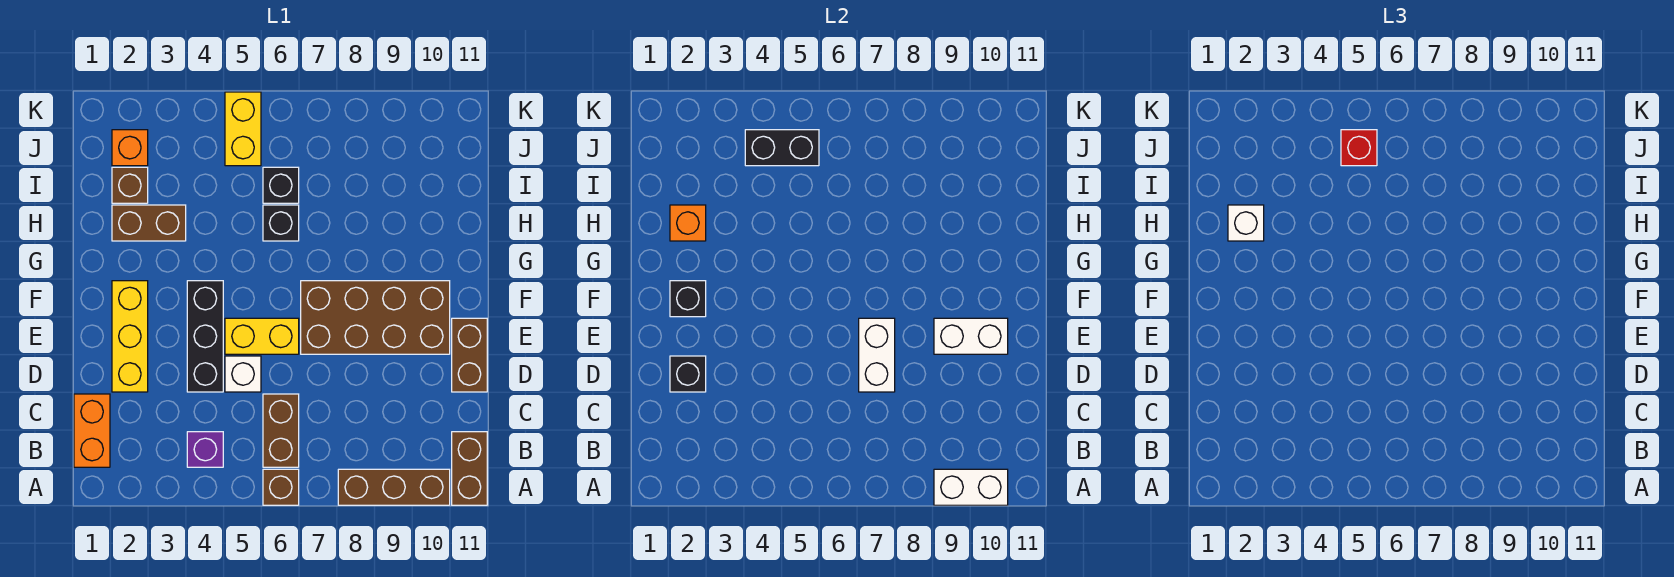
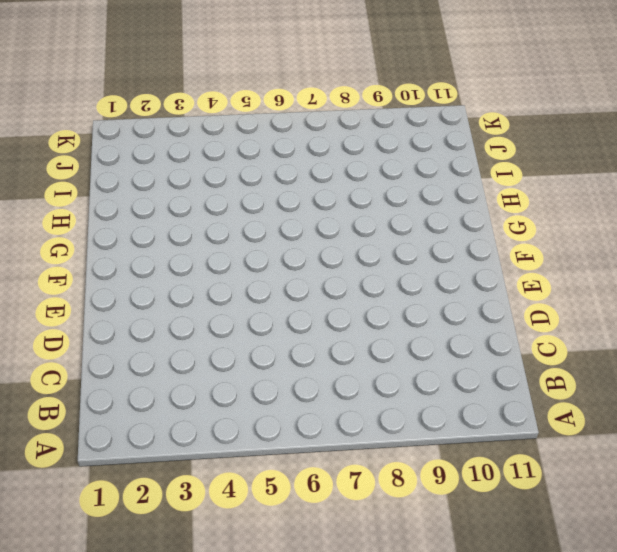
none -> brown brick A6 level 1
none -> brown brick A8:A10 level 1
none -> brown brick A11:B11 level 1

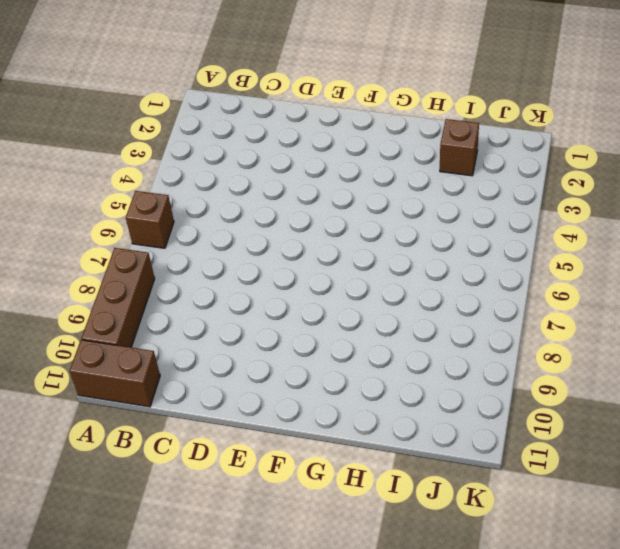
none -> orange brick B1:C1 level 1
none -> purple brick B4 level 1
none -> brown brick B6:C6 level 1

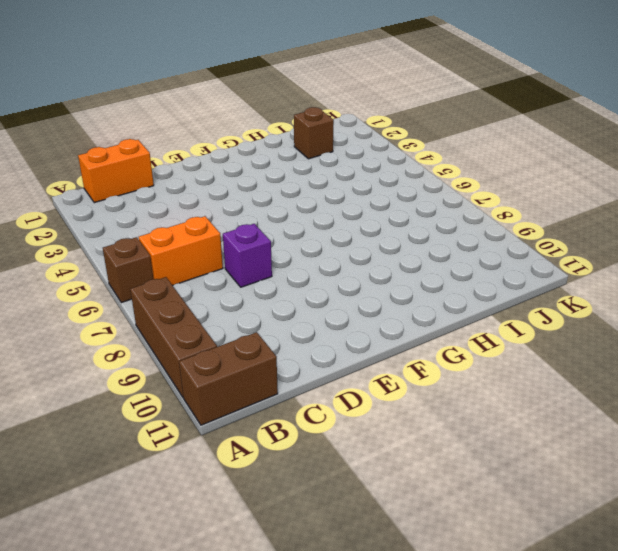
orange brick B6:C6 level 1 -> brown brick B6:C6 level 1
purple brick D7 level 1 -> purple brick B4 level 1
none -> yellow brick D2:F2 level 1
none -> black brick D4:F4 level 1
none -> white brick D5 level 1

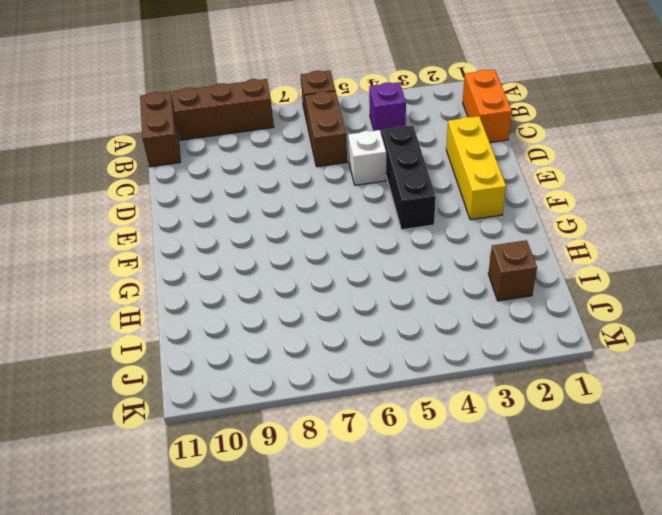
none -> brown brick D11:E11 level 1
none -> yellow brick E5:E6 level 1
none -> brown brick E7:F10 level 1

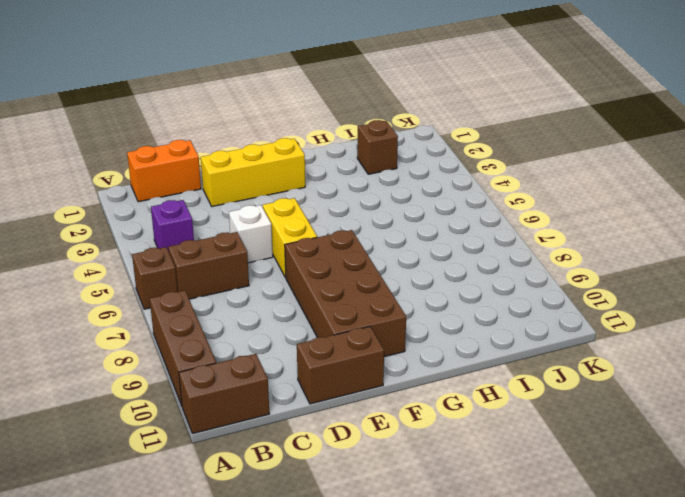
none -> black brick D4:F4 level 1
none -> brown brick H2:H3 level 1
none -> black brick H6 level 1

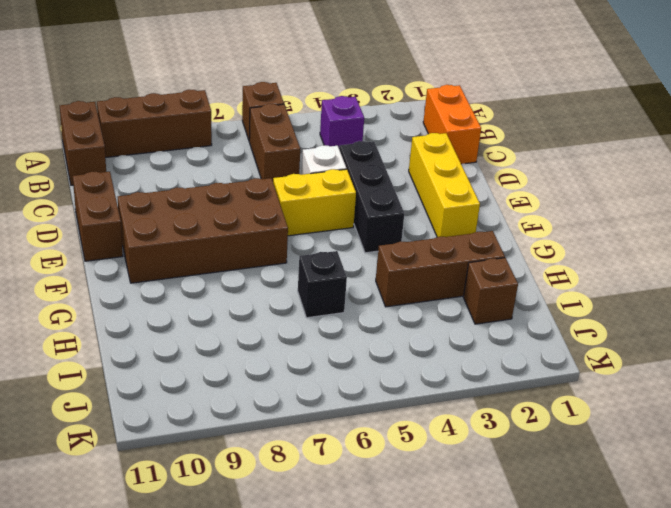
brown brick H2:H4 level 1 -> brown brick H2:H3 level 1
none -> black brick I6 level 1
none -> orange brick J2 level 1
none -> yellow brick J5:K5 level 1

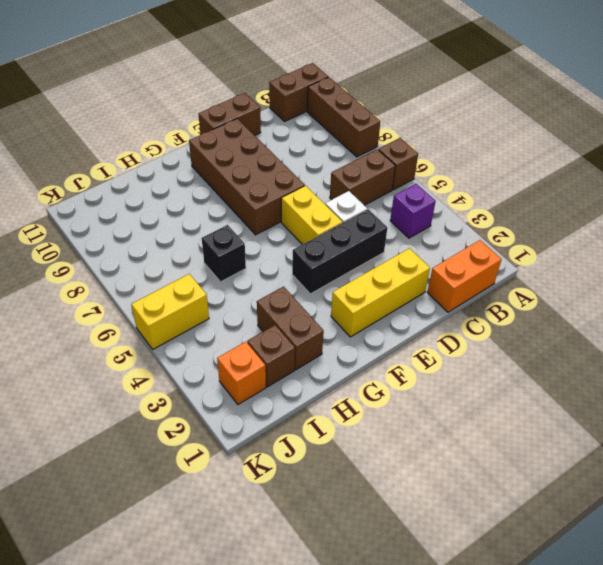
none -> black brick I6 level 1
none -> white brick A9:A10 level 2
none -> black brick D2 level 2

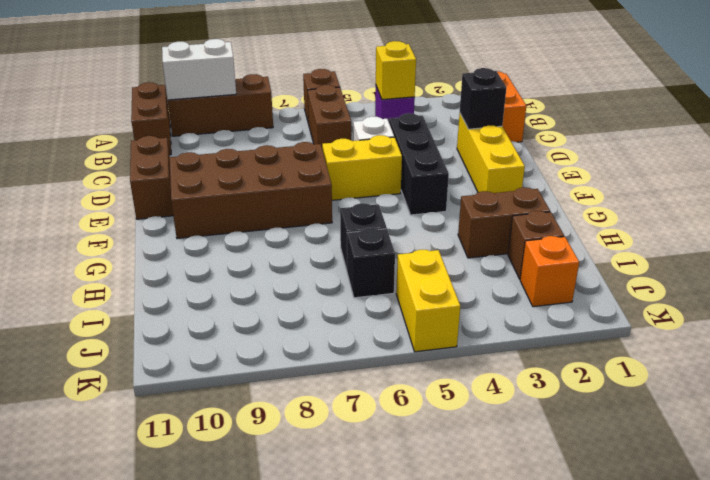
yellow brick B4 level 2 -> none
none -> white brick D7:E7 level 2
none -> white brick E9:E10 level 2
none -> black brick F2 level 2

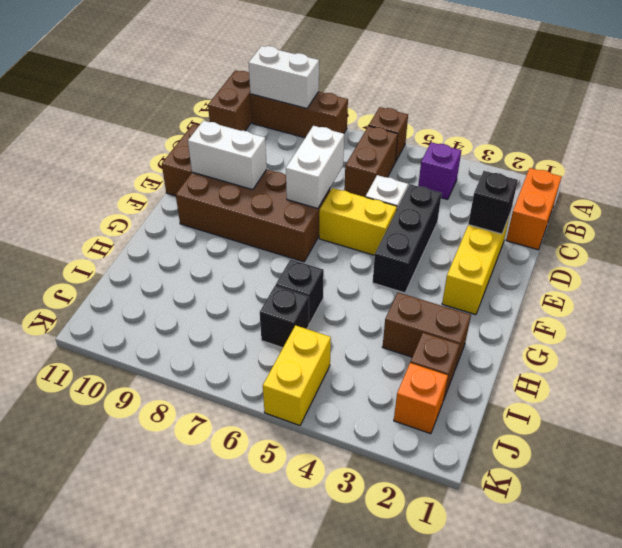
none -> black brick F2 level 2
none -> orange brick H2 level 2
none -> black brick J4:J5 level 2

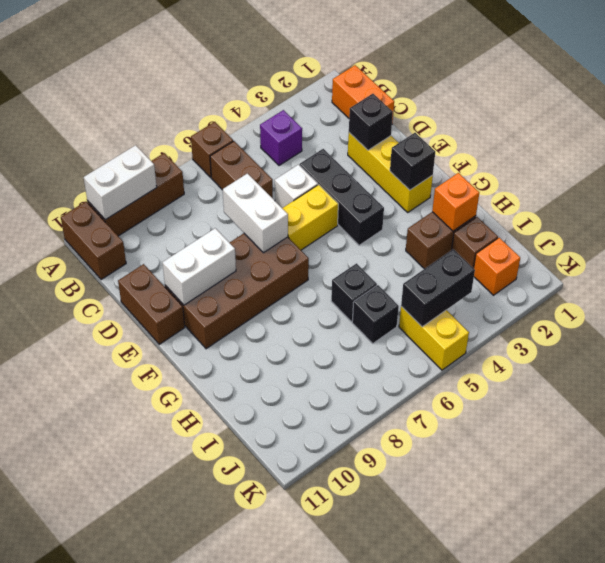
none -> white brick H2 level 3
none -> red brick J5 level 3

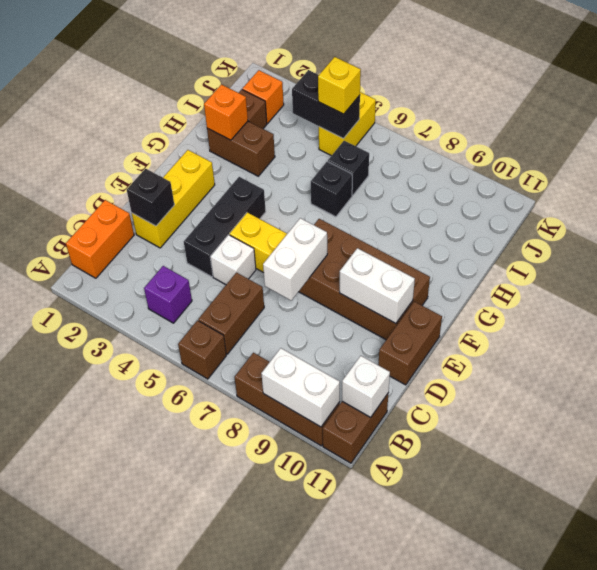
white brick B11 level 2 -> white brick H2 level 3
yellow brick J5 level 3 -> red brick J5 level 3
none -> black brick F2 level 2

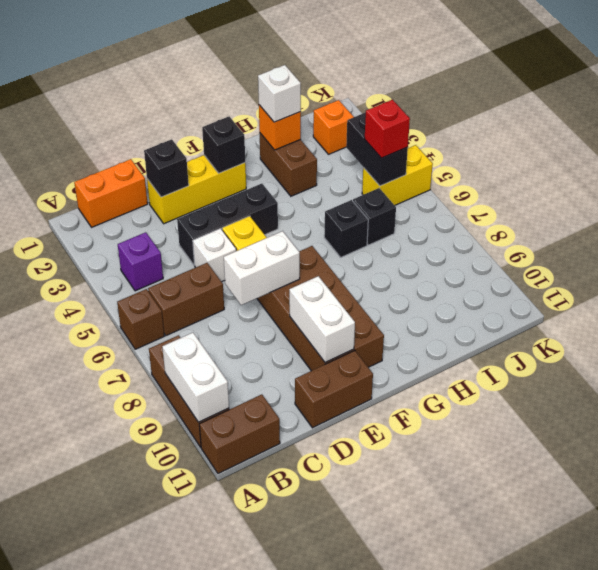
none -> brown brick I2 level 1

